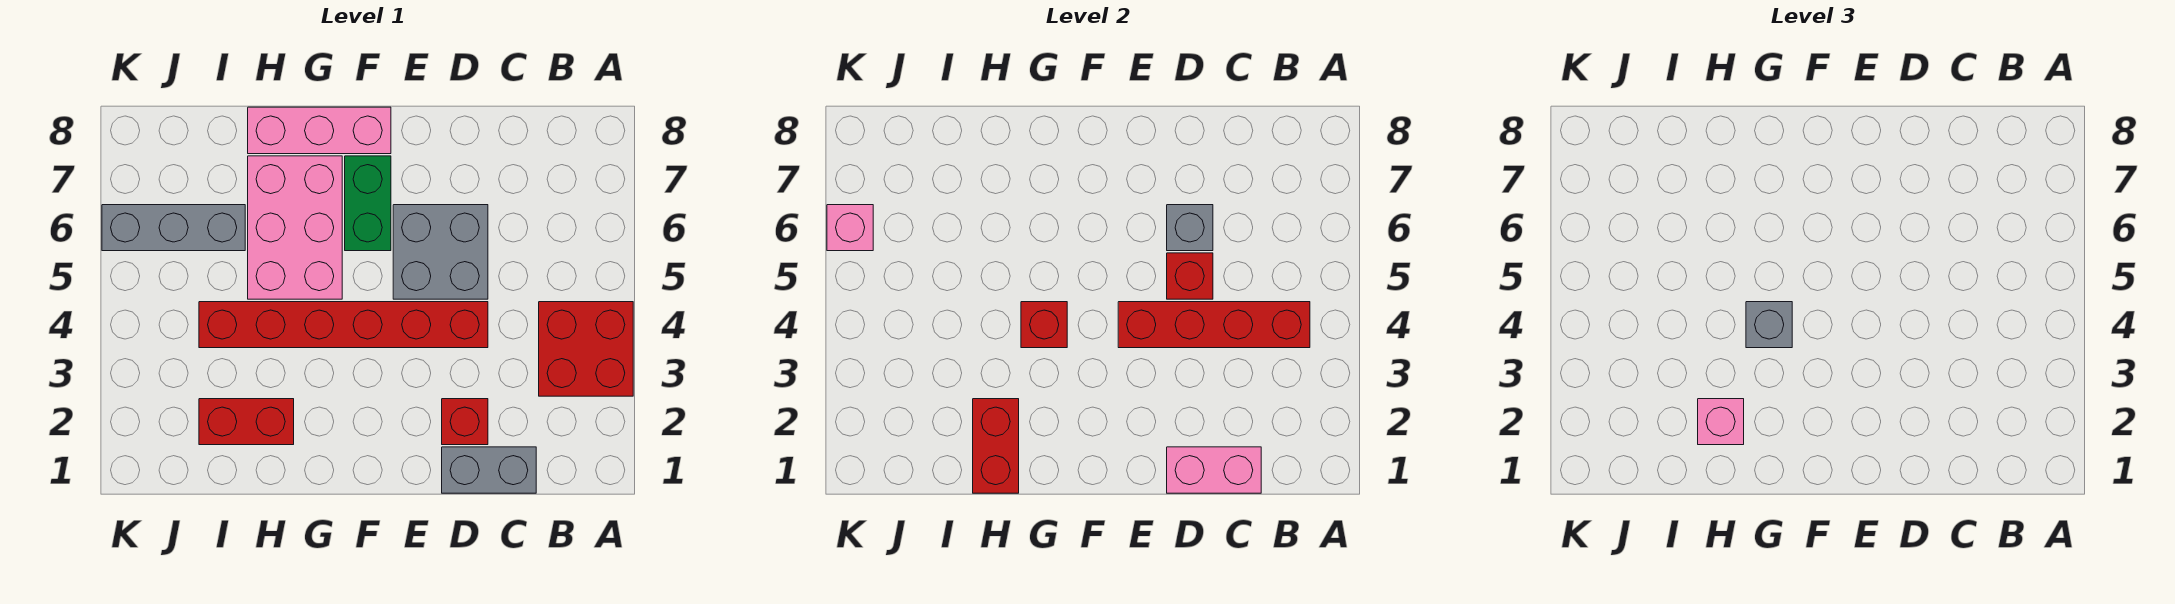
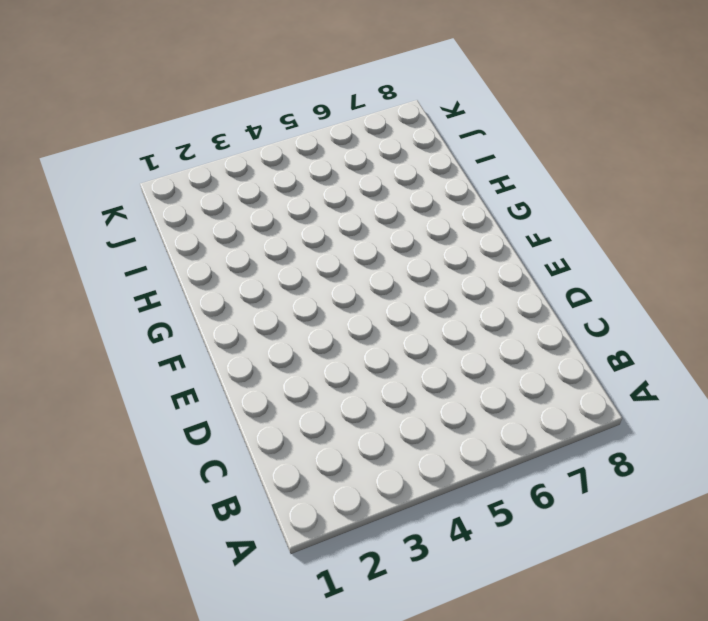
none -> red brick A3:B4 level 1
none -> grey brick C1:D1 level 1
none -> red brick D2 level 1

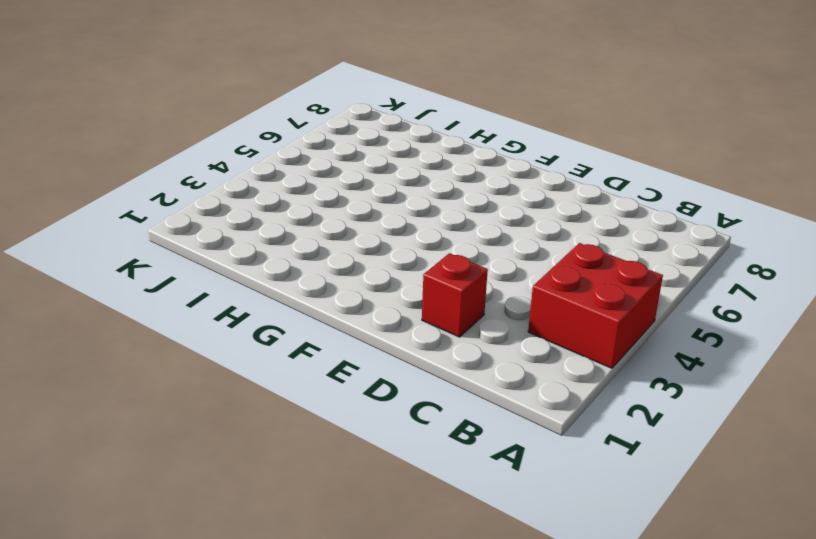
none -> grey brick C1:D1 level 1
none -> red brick D4:I4 level 1
none -> grey brick D5:E6 level 1

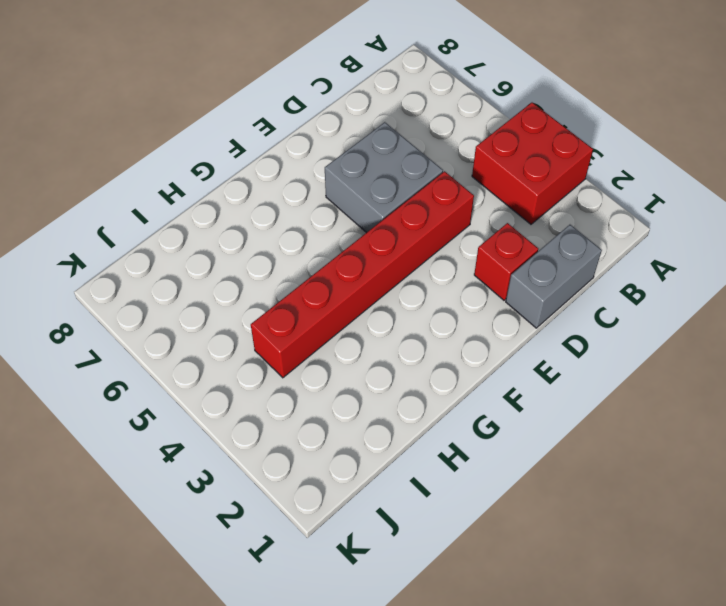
none -> green brick F6:F7 level 1
none -> pink brick F8:H8 level 1
none -> pink brick G5:H7 level 1

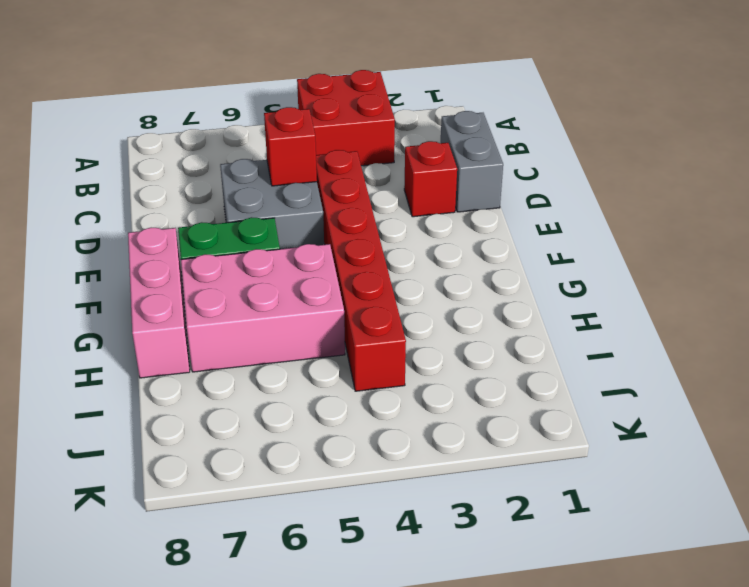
none -> red brick H2:I2 level 1
none -> grey brick I6:K6 level 1
none -> red brick B4:E4 level 2

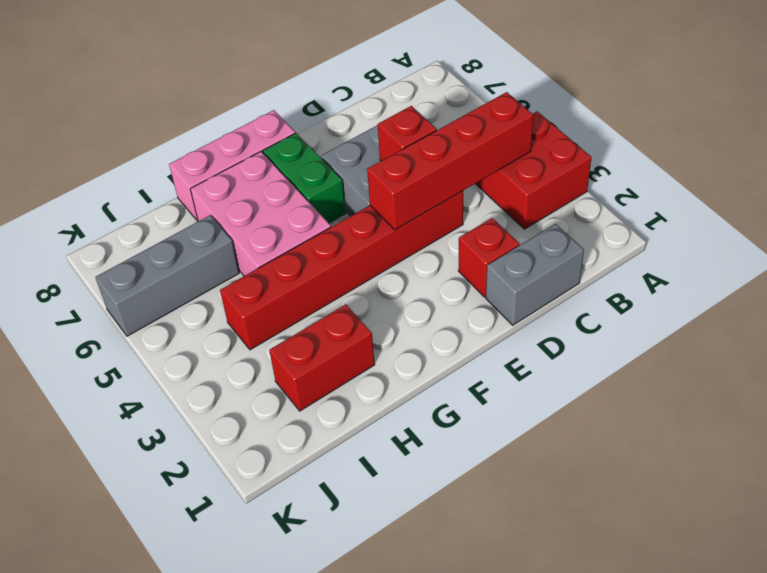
none -> pink brick C1:D1 level 2
none -> grey brick D6 level 2
none -> red brick G4 level 2

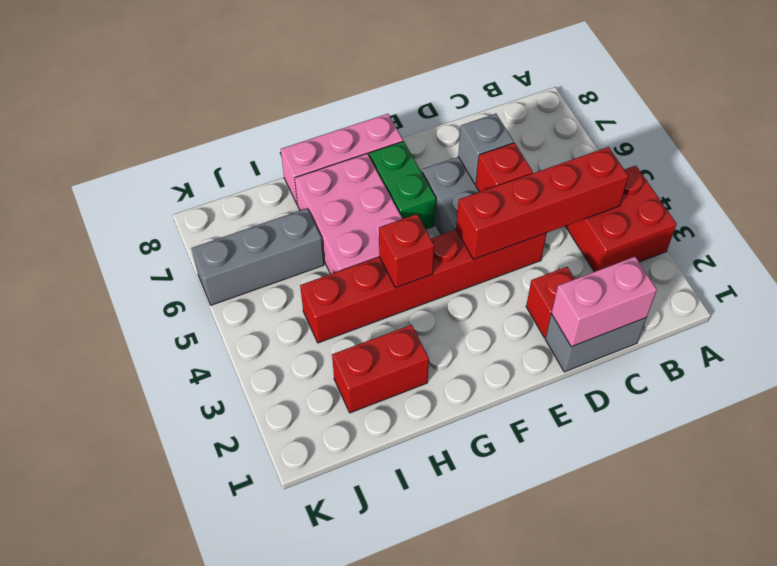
none -> red brick H1:H2 level 2
none -> pink brick K6 level 2
none -> grey brick G4 level 3

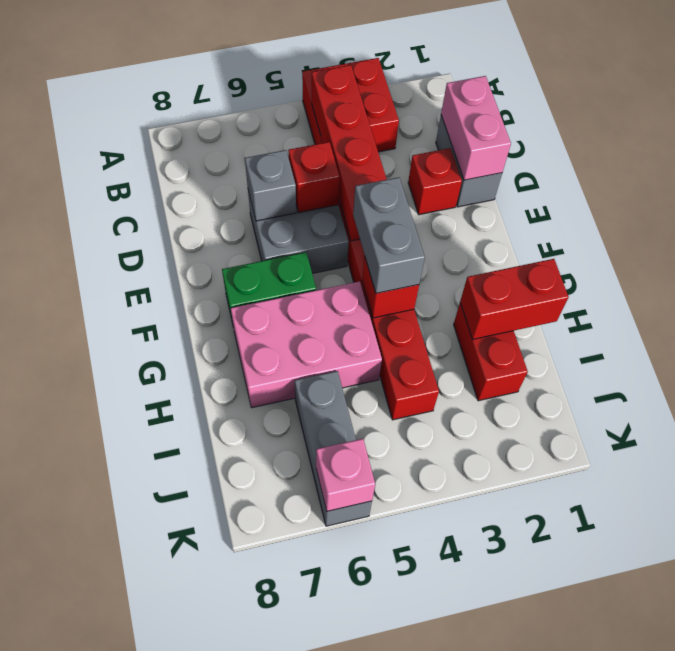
grey brick F4:G4 level 3 -> grey brick G4 level 3
none -> pink brick F8:H8 level 1
none -> pink brick H2 level 3

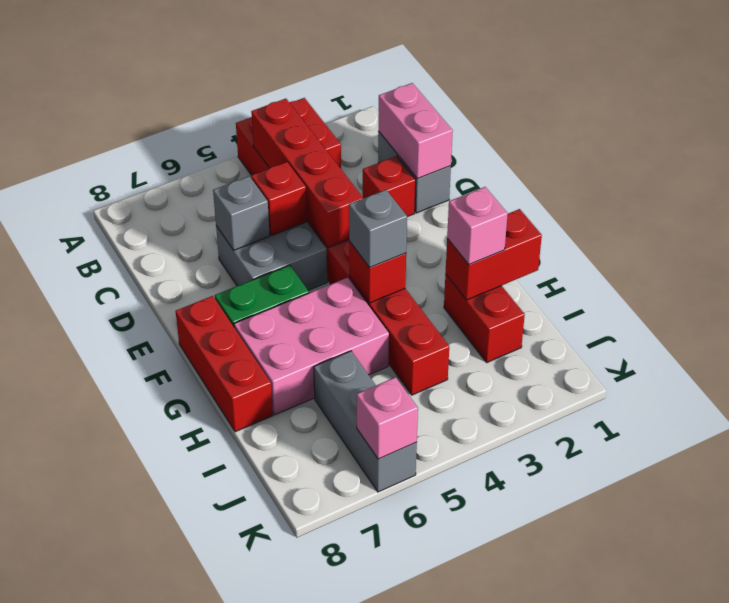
red brick F8:H8 level 1 -> pink brick F8:H8 level 1

